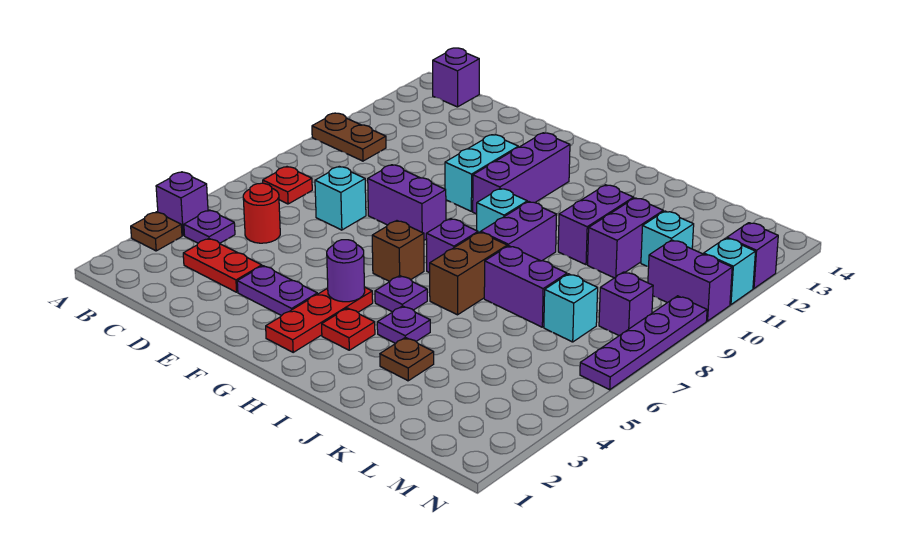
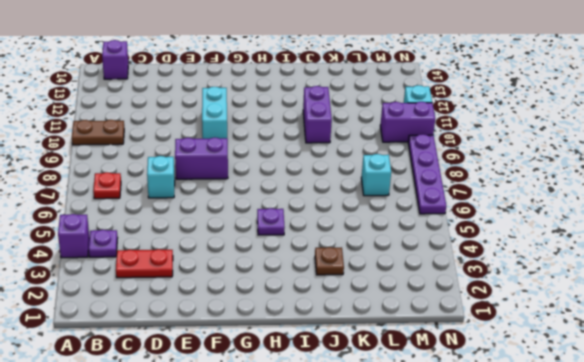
none -> brown plate A3 level 1
none -> red round brick C5 level 1
none -> purple plate E3:F3 level 1
none -> red plate G2:G4 level 1

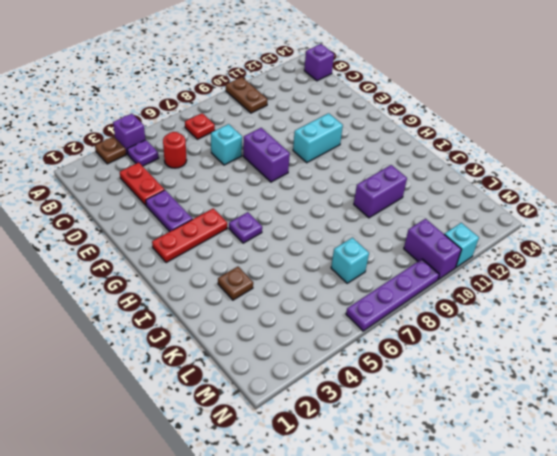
none -> brown brick G6 level 1
none -> purple brick G10:G12 level 1
none -> red plate H3 level 1
none -> purple brick H7 level 1

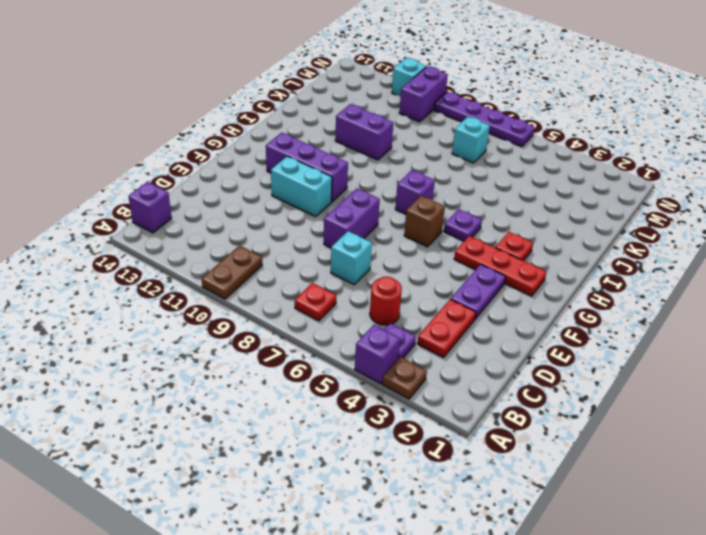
none -> cyan brick H9 level 1
none -> purple plate I4 level 1
none -> brown brick I6:I7 level 1
none -> purple brick I8:I9 level 1

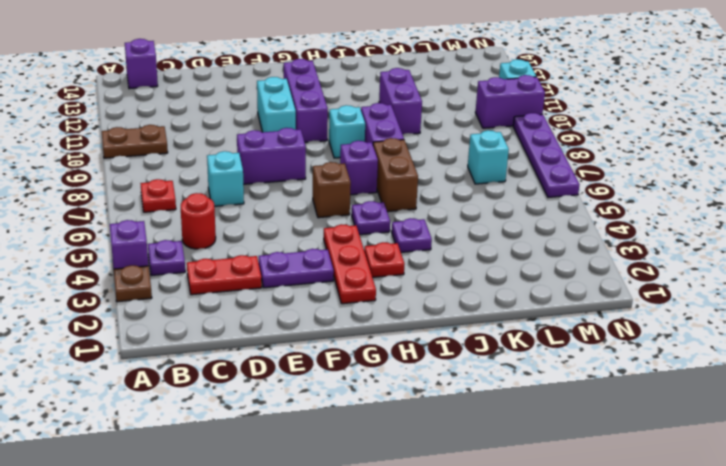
none -> brown plate J3 level 1
none -> purple brick J7:K7 level 1
none -> purple brick K10:K11 level 1
none -> cyan brick L11 level 1

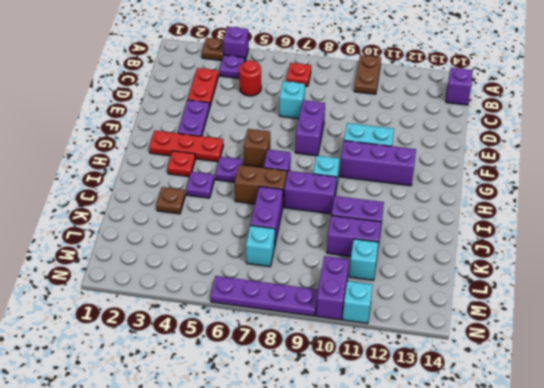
none -> purple brick M8 level 1
none -> purple brick N12 level 1
none -> purple round brick G4 level 2

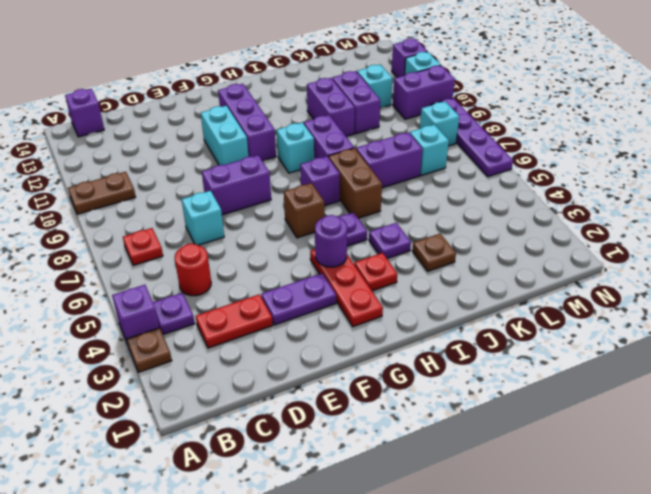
cyan brick M8 level 1 -> purple brick M8 level 1

